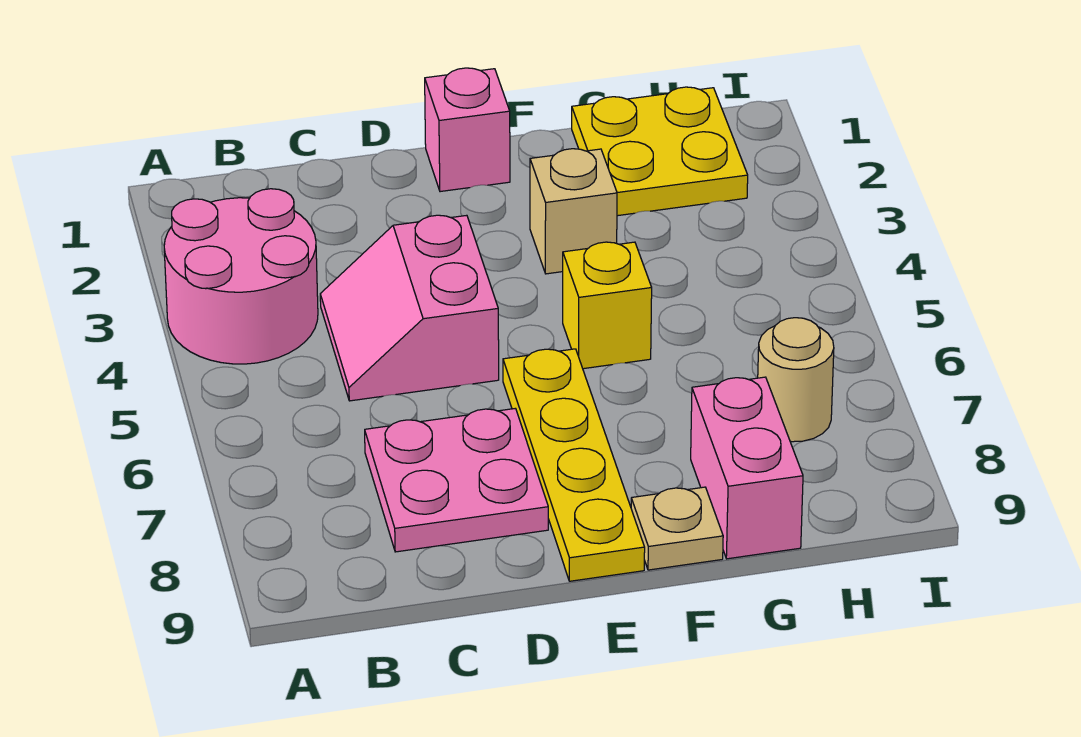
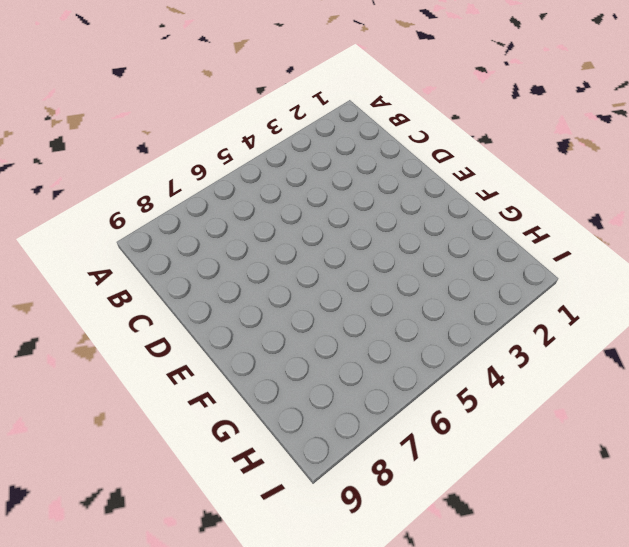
none -> pink round brick A3:B4 level 1
none -> pink slope C4:D5 level 1 top D

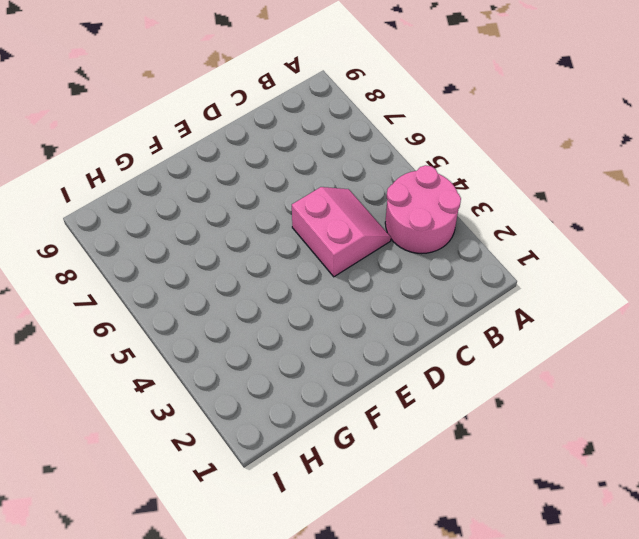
none -> pink plate C7:D8 level 1
none -> pink brick E1 level 1

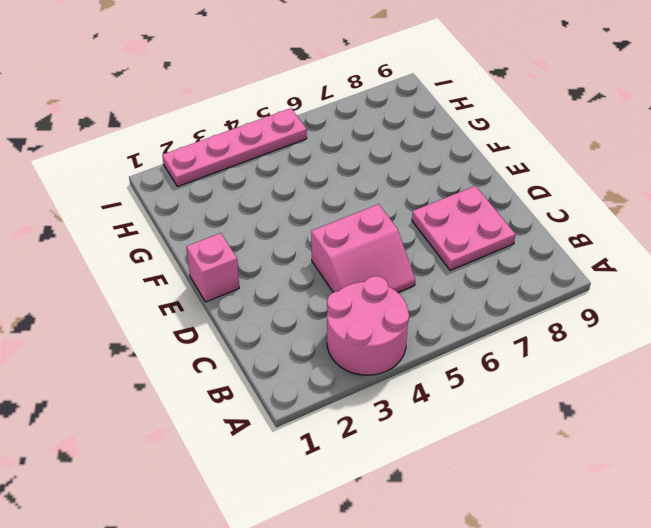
pink plate I2:I5 level 1 -> none
none -> yellow plate E6:E9 level 1
none -> tan brick F3 level 1

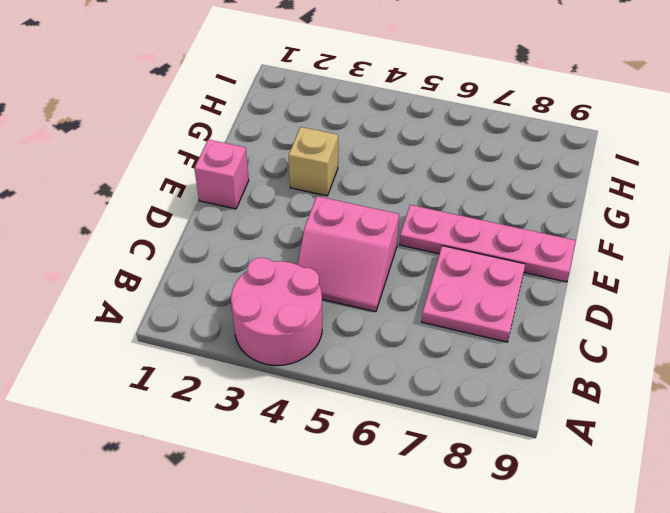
pink plate E6:E9 level 1 -> yellow plate E6:E9 level 1
none -> yellow brick F5 level 1
none -> tan plate F9 level 1

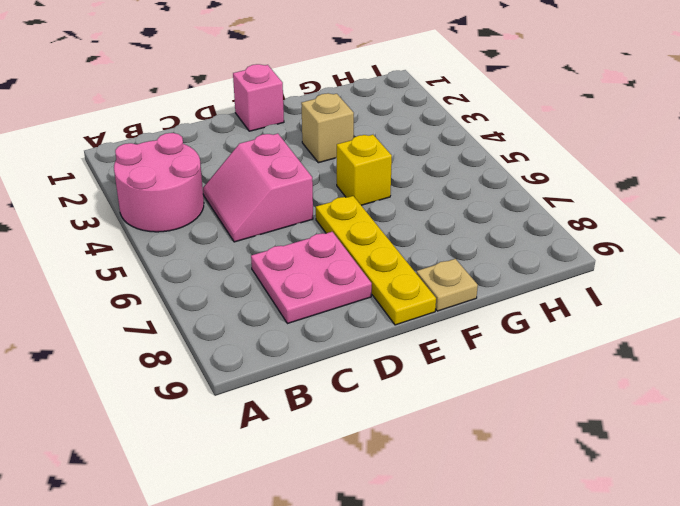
none -> yellow plate G1:H2 level 1
none -> pink brick G8:G9 level 1

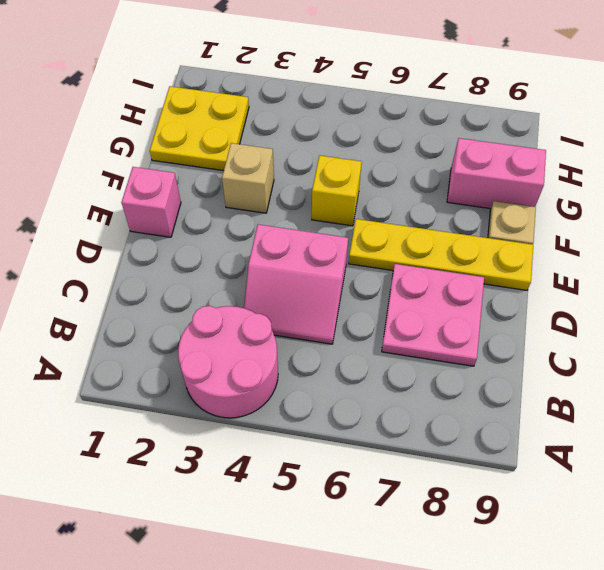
none -> tan round brick H7 level 1

